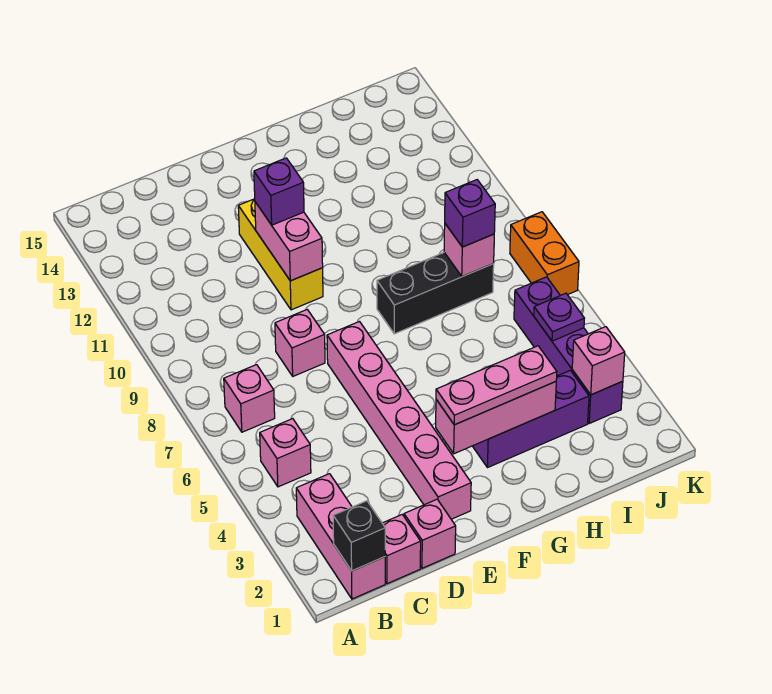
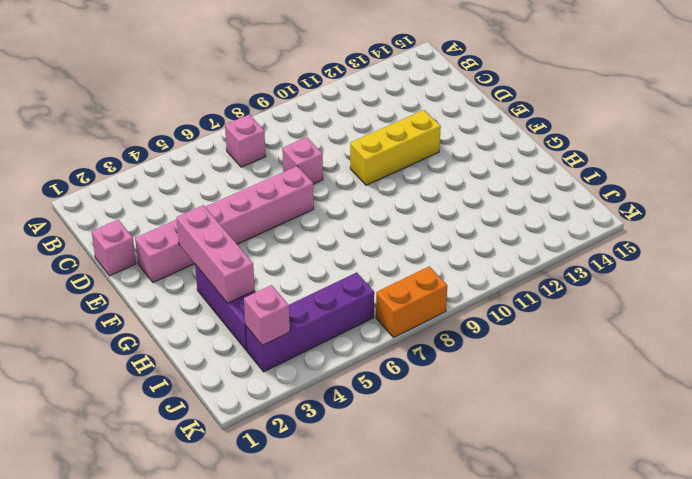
none -> pink brick B1:B3 level 1
none -> pink brick B5 level 1
none -> pink brick C1 level 1

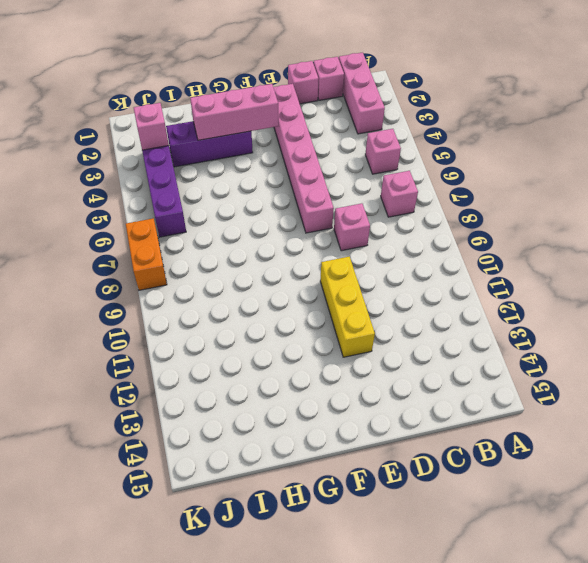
none -> black brick G8:I8 level 1
none -> black brick B1 level 2
none -> pink brick E10:E11 level 2

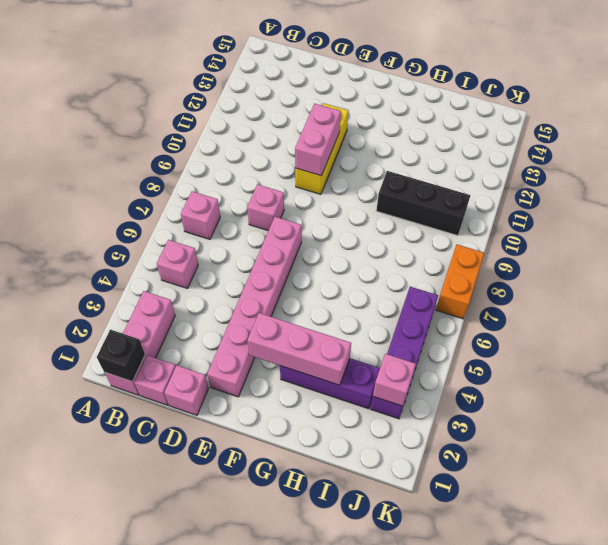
black brick H10:J10 level 1 -> black brick G8:I8 level 1
none -> pink brick I8 level 2
none -> purple plate J5 level 2
none -> purple brick E11 level 3

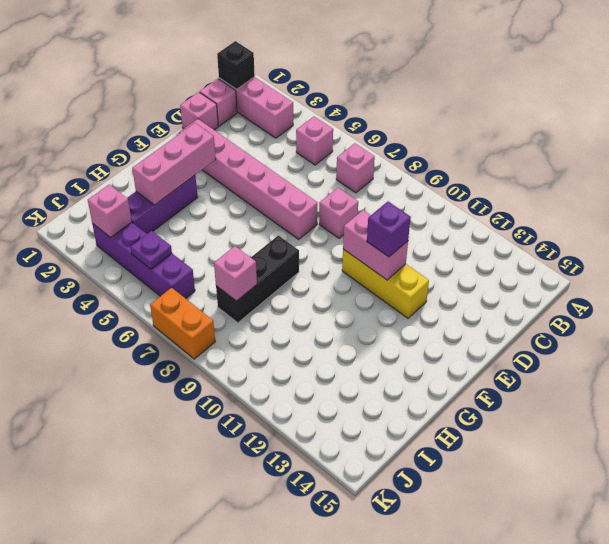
none -> pink plate F3:H3 level 3
none -> purple brick I8 level 3

